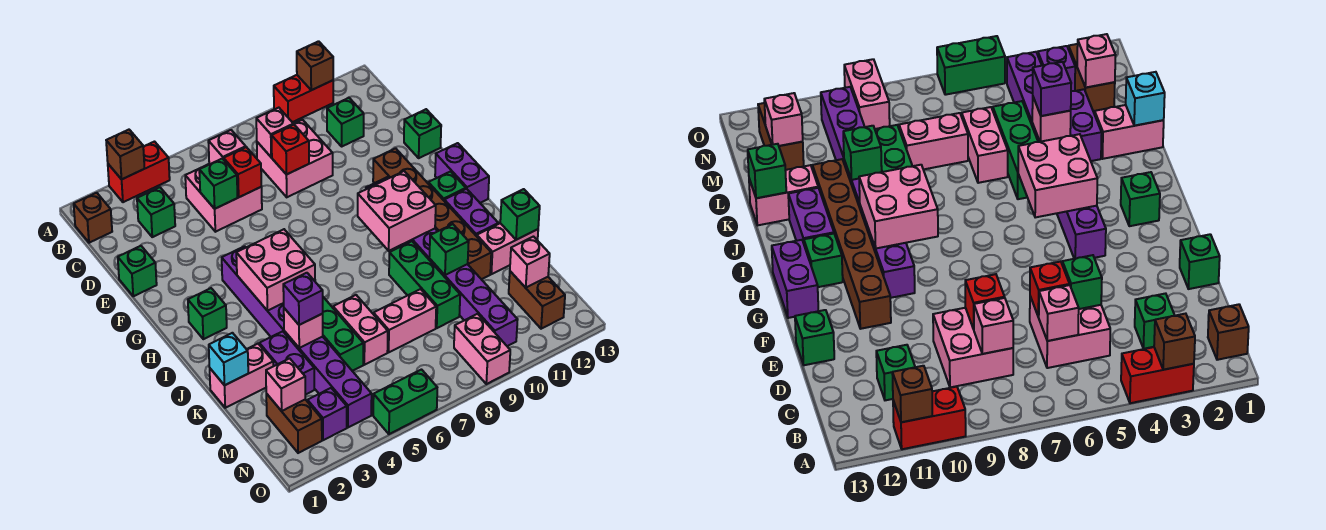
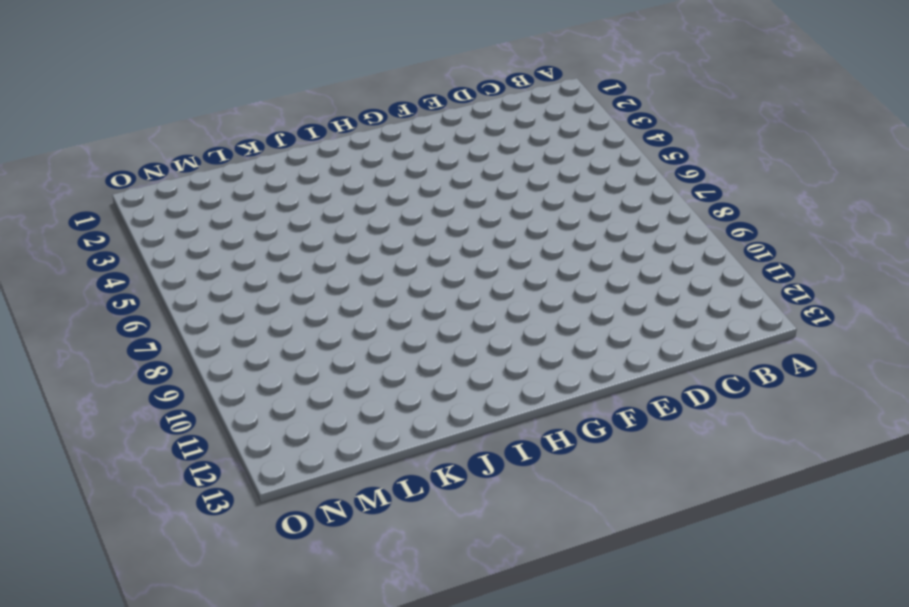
none -> red brick A3:A4 level 1
none -> red brick A10:A11 level 1
none -> brown brick B1 level 1
none -> green brick C3 level 1

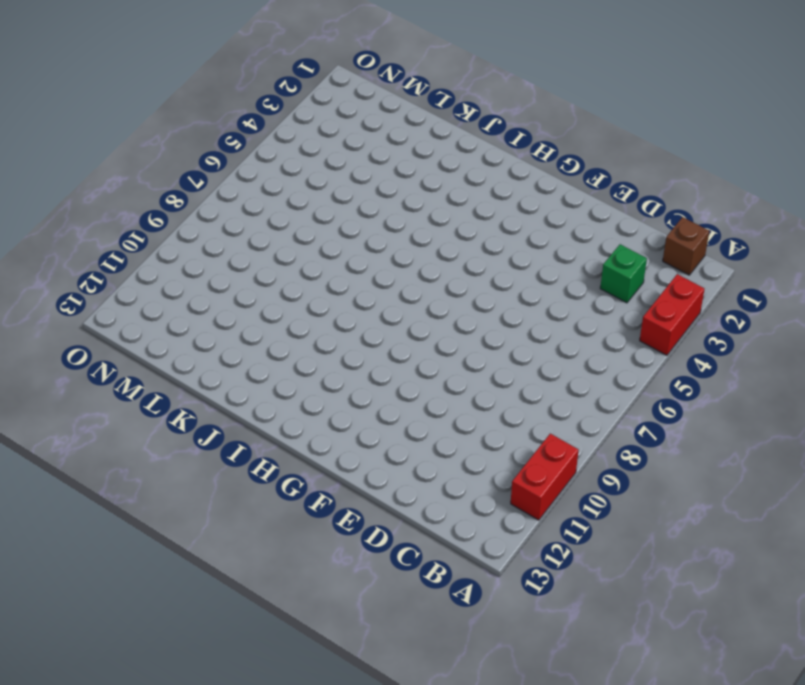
none -> pink brick C5:D6 level 1
none -> pink brick C8:D9 level 1
none -> green brick C11 level 1
none -> green brick E1 level 1

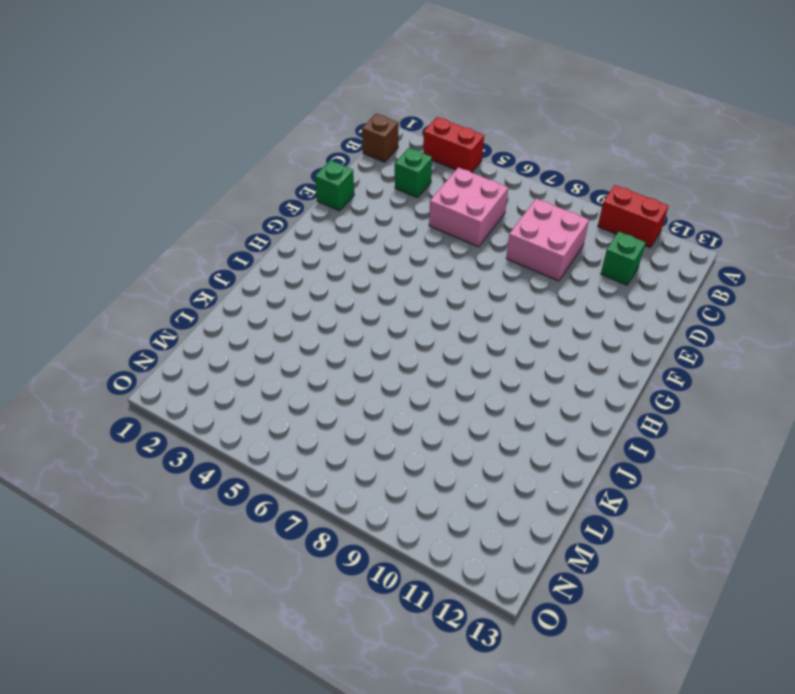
none -> green brick E13 level 1
none -> brown brick F11:K11 level 1
none -> purple brick G4:N4 level 1
none -> purple brick G10:N10 level 1

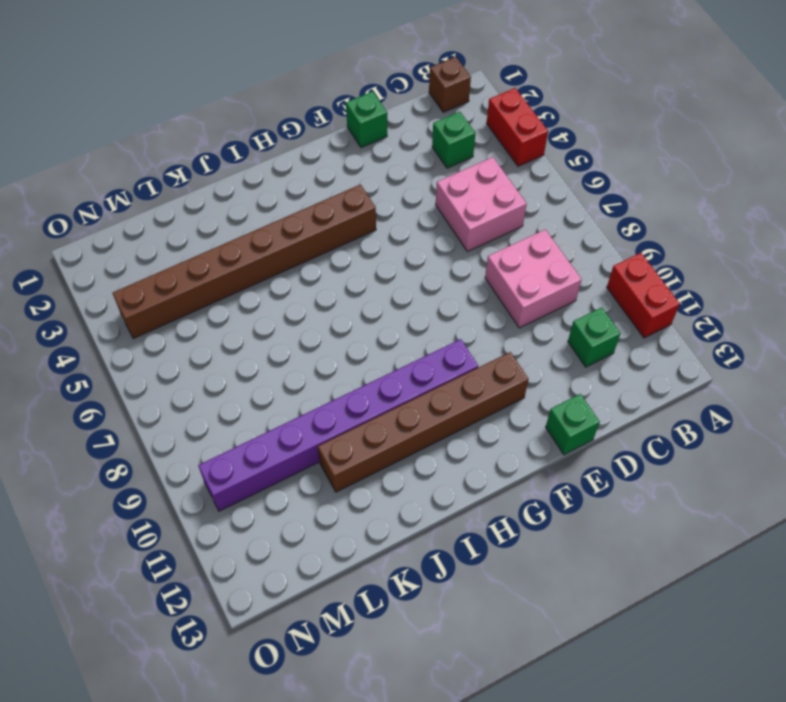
brown brick G4:N4 level 1 -> purple brick G4:N4 level 1
none -> purple brick G13:H13 level 1
none -> green brick H2 level 1
none -> green brick H12 level 1
none -> purple brick I12:J12 level 1

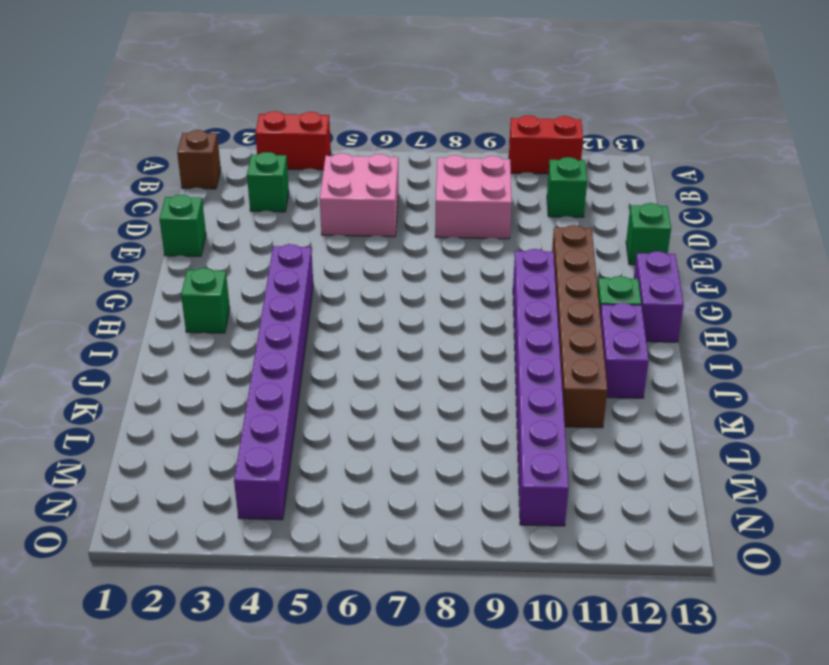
none -> green brick J5:L5 level 1
none -> green brick J9:L9 level 1
none -> pink brick K1:K2 level 1
none -> purple brick K3:L3 level 1

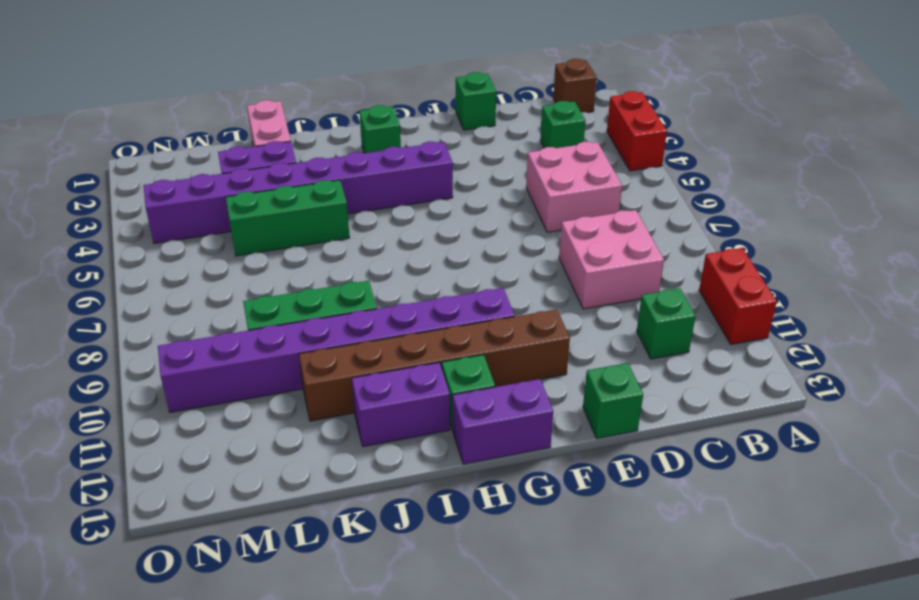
none -> pink brick K6:L6 level 1
none -> pink brick K12:K13 level 1
none -> pink brick L7:L8 level 1
none -> brown brick M2:N2 level 1

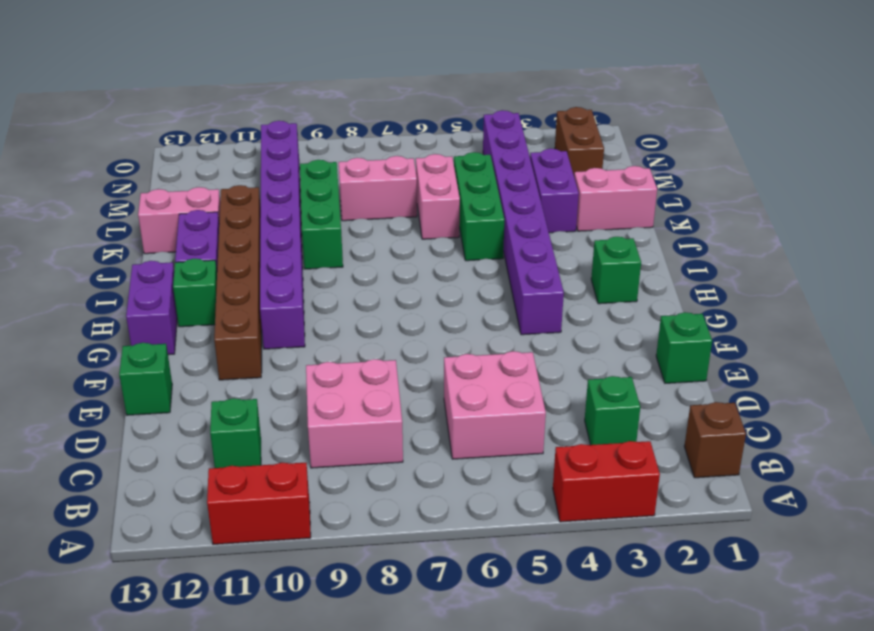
none -> brown brick M12:N12 level 1
none -> purple brick N3 level 1
none -> pink brick N9:O9 level 1
none -> green brick O5:O6 level 1

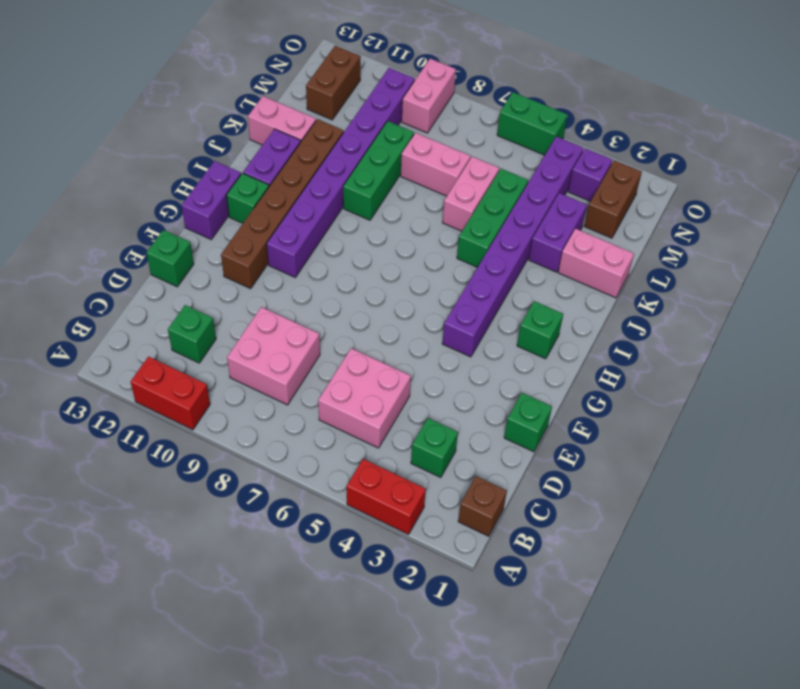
none -> brown brick A3 level 2
none -> brown brick A11 level 2
none -> pink brick C6 level 2
none -> pink brick C8 level 2

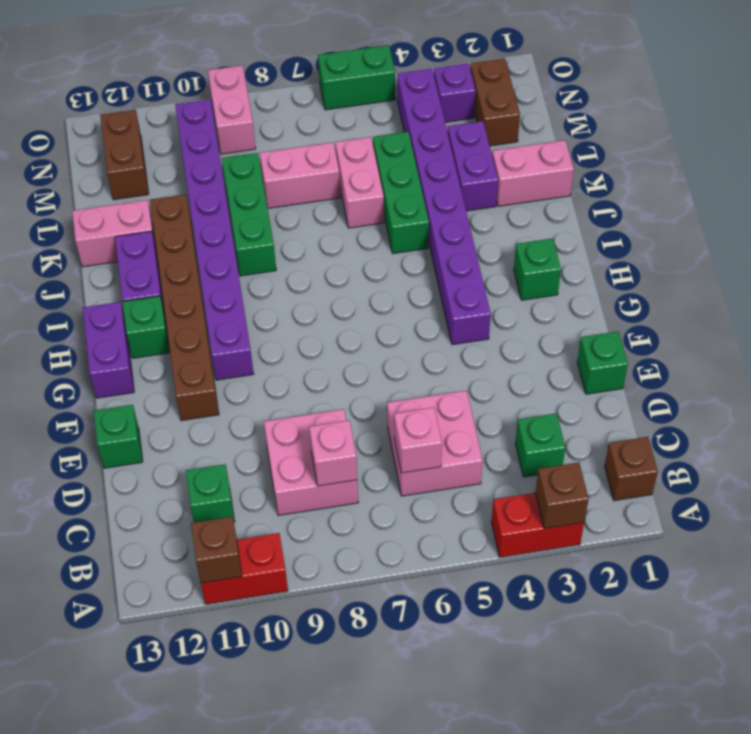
none -> green brick D5 level 2
none -> red brick D6 level 2
none -> red brick D8 level 2
none -> pink brick H4:I5 level 2

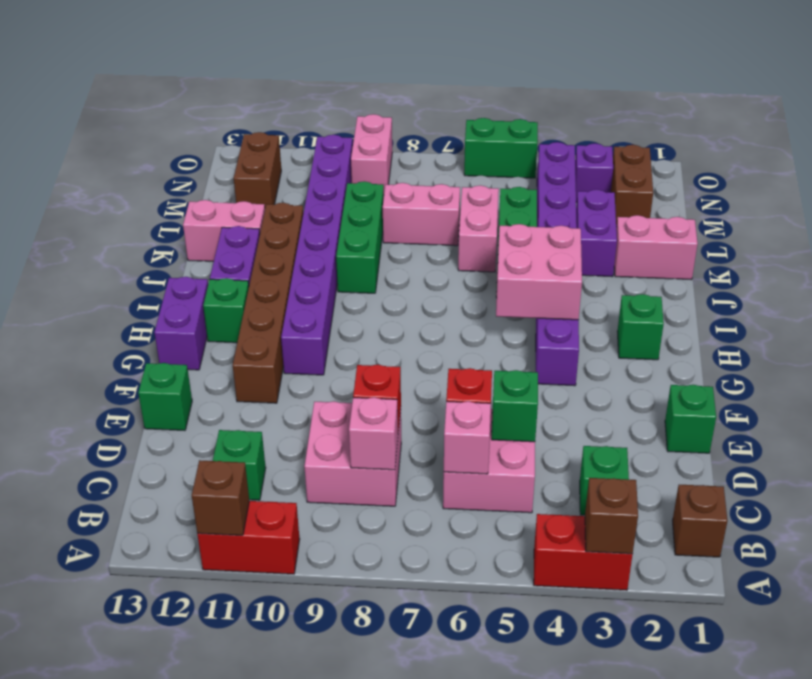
none -> pink brick H9:I10 level 2
none -> cyan brick K1 level 2
none -> pink brick K4 level 2
none -> green brick K10 level 2

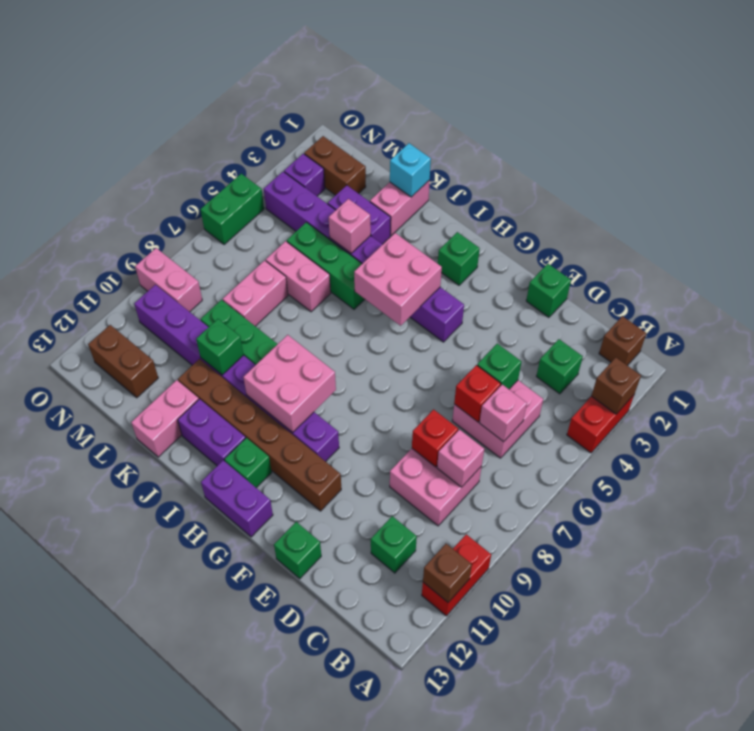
none -> green brick K13 level 2
none -> pink brick M2 level 2
none -> pink brick M12 level 2
none -> purple brick K4 level 3

